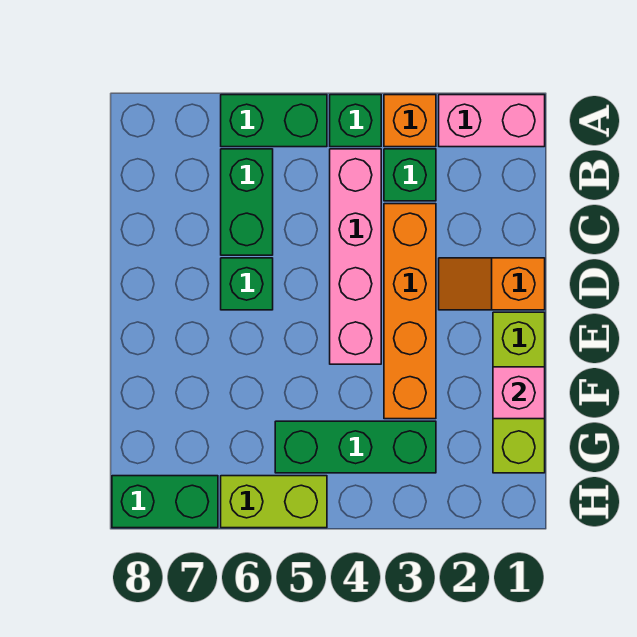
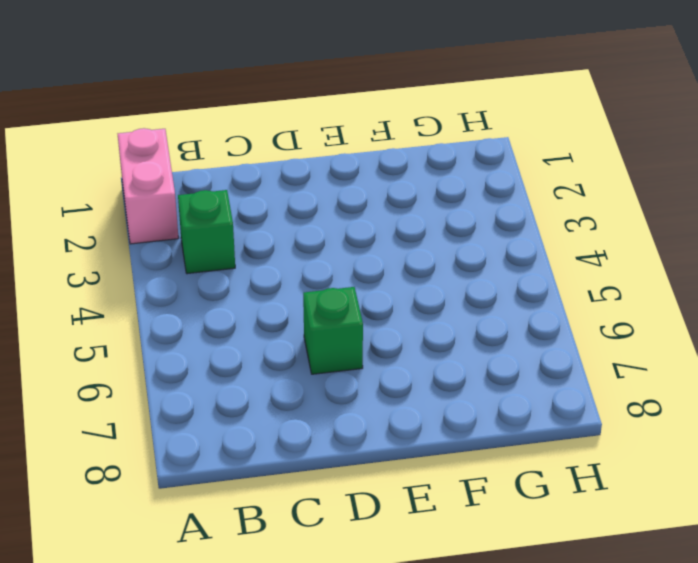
none -> orange brick A3 level 1
none -> green brick A4 level 1
none -> green brick A5:A6 level 1

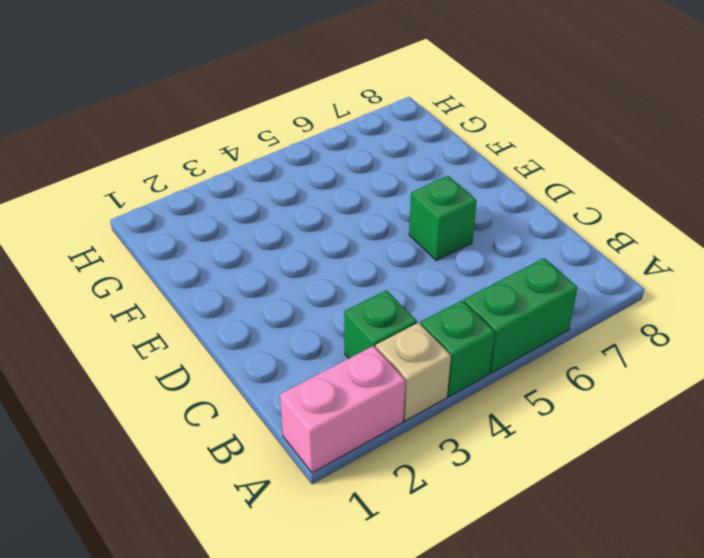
tan brick A3 level 1 -> orange brick A3 level 1
none -> pink brick B4:E4 level 1
none -> green brick B6:C6 level 1
none -> orange brick C3:F3 level 1

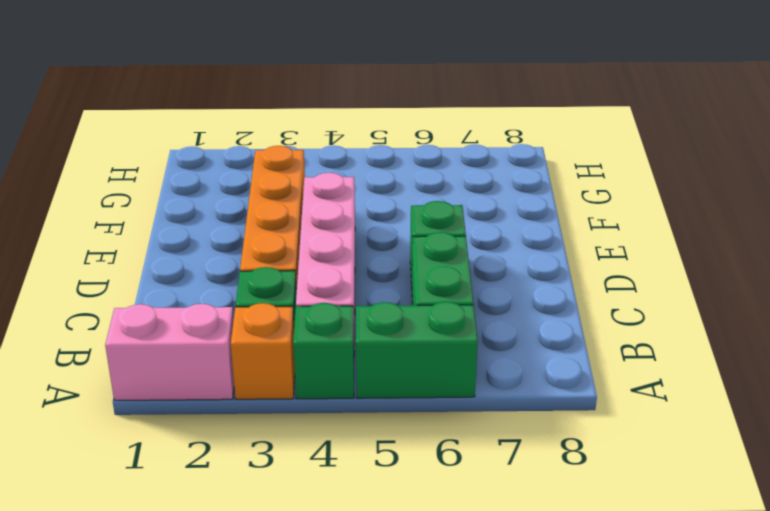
none -> orange slope D1:D2 level 1 top 1
none -> lime brick E1:G1 level 1
none -> green brick G3:G5 level 1

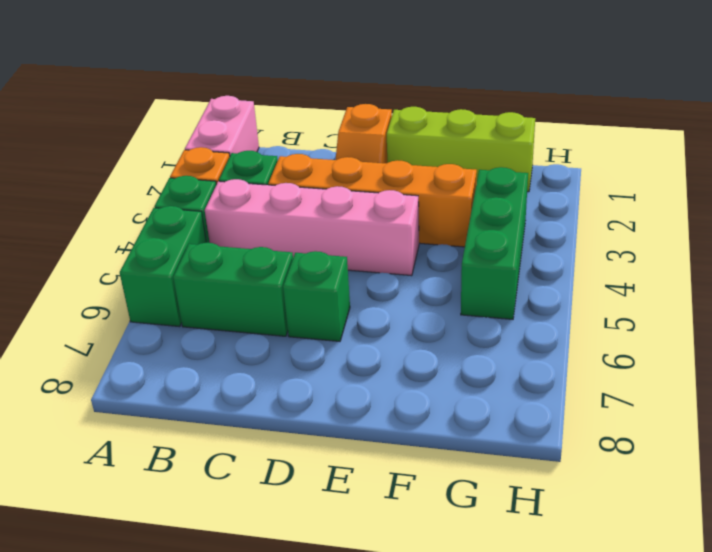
none -> lime brick H5:H6 level 1
none -> green brick H7:H8 level 1
none -> pink brick F1 level 2

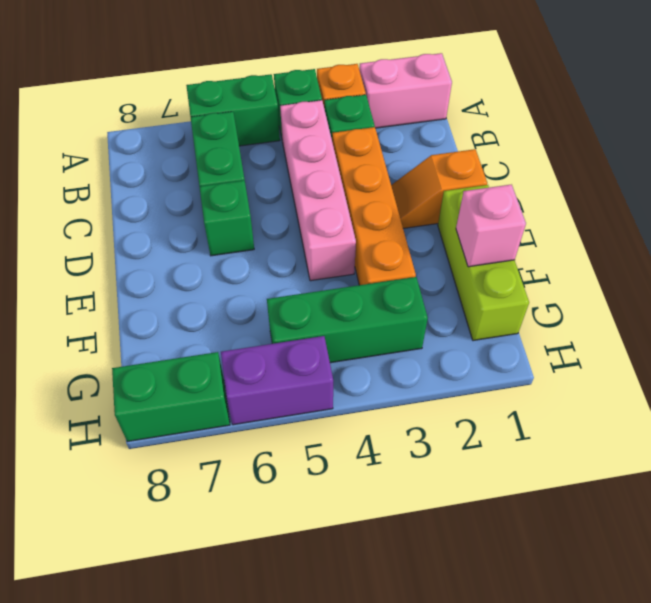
purple brick H5:H6 level 1 -> lime brick H5:H6 level 1

